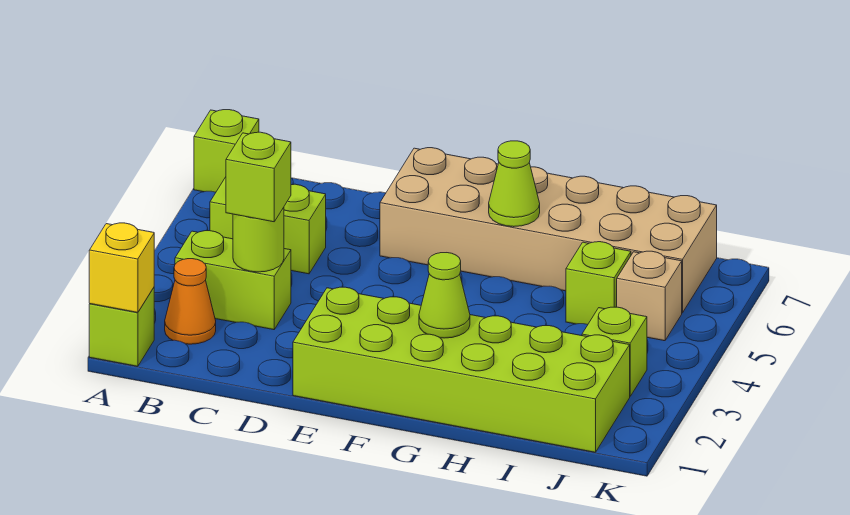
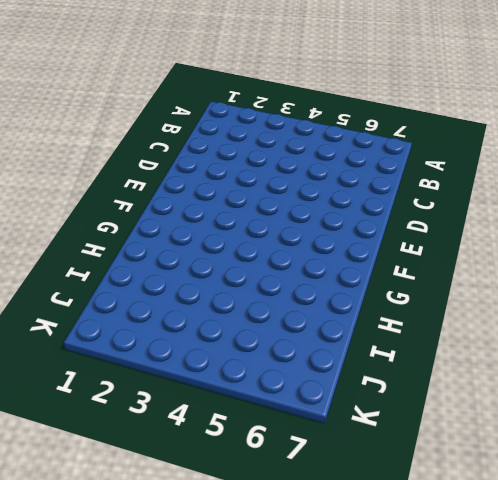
none -> lime brick A1 level 1
none -> lime brick A7 level 1
none -> orange cone B2 level 1

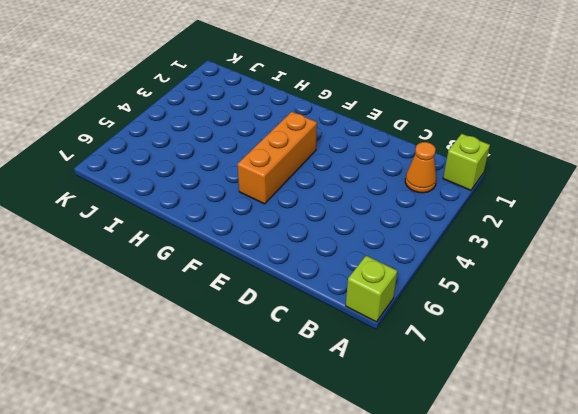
orange brick F3:F5 level 1 -> none
none -> lime brick B3:C3 level 1
none -> lime brick B5:C5 level 1
none -> lime brick E1:J2 level 1

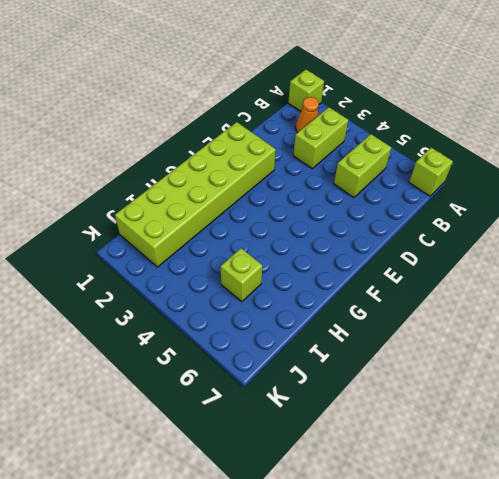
none -> tan brick E6:J7 level 1
none -> lime brick J3 level 1
none -> tan brick J5 level 1

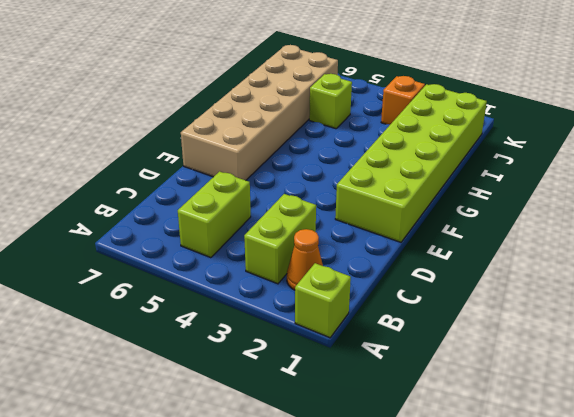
orange brick J3 level 1 -> lime brick J3 level 1
none -> lime brick A7 level 1
none -> tan brick J5 level 1
none -> yellow brick A1 level 2

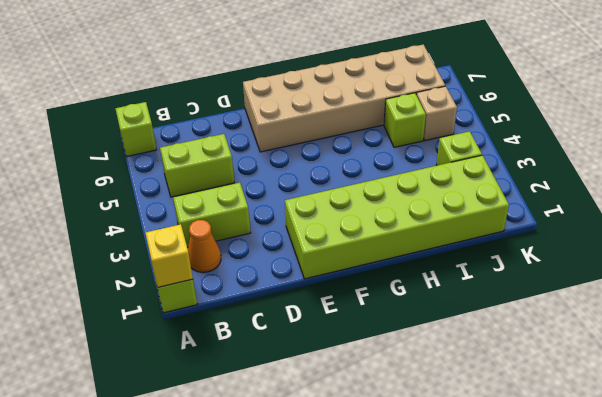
none -> lime round brick C3 level 2
none -> lime cone G2 level 2
none -> lime cone G6 level 2

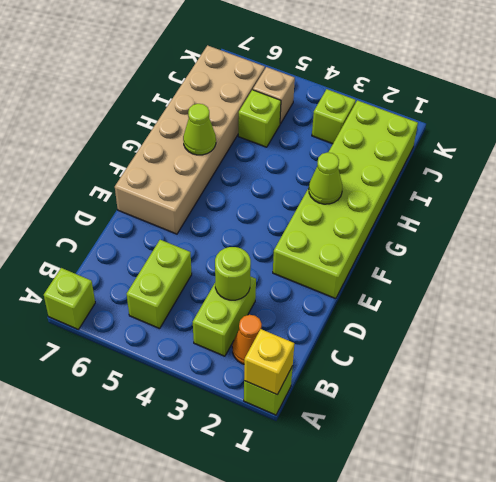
none -> lime brick C3 level 3

